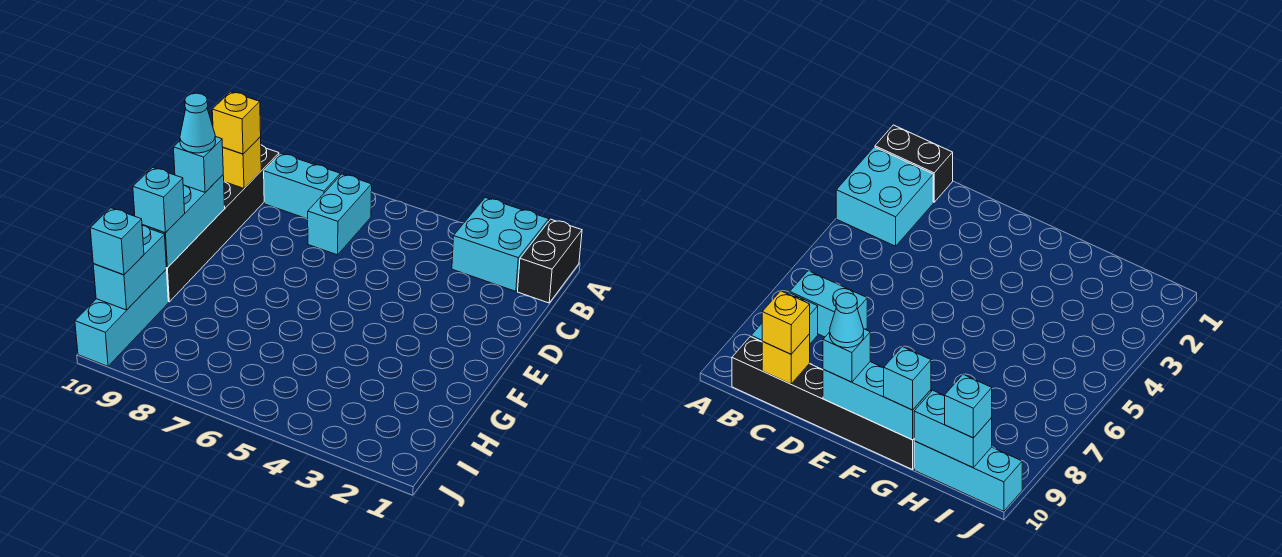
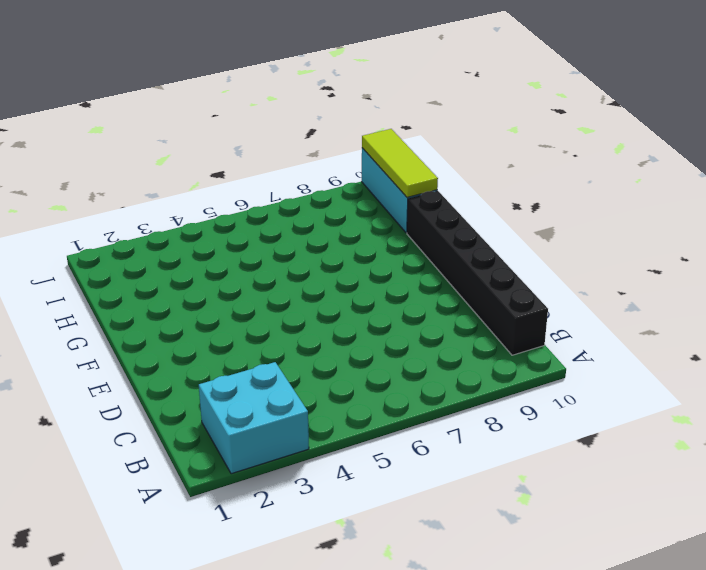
lime tile H10:J10 level 2 -> cyan brick H10:I10 level 2
none -> black brick A1:B1 level 1
none -> cyan brick B7:C7 level 1
none -> cyan brick B8:B9 level 1

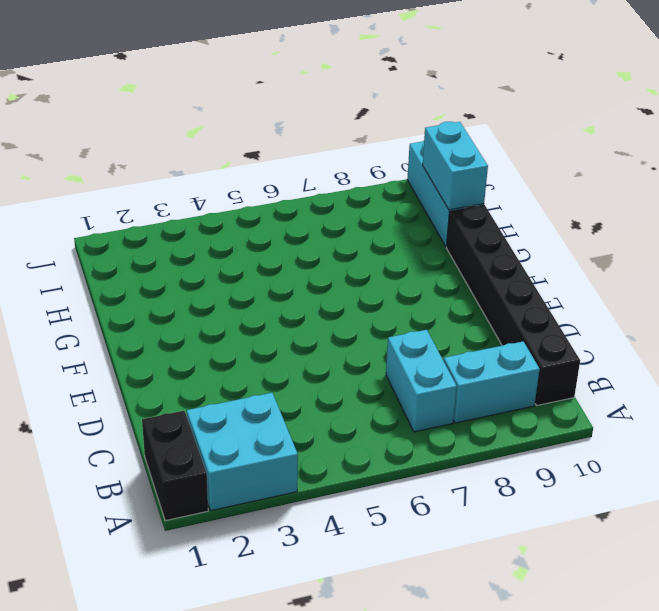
none -> yellow brick C10 level 2
none -> cyan brick E10:G10 level 2
none -> yellow brick C10 level 3

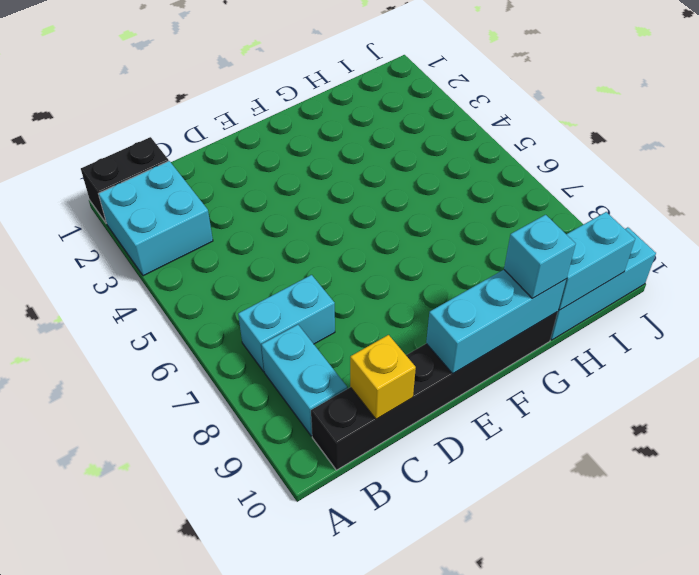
none -> yellow brick C10 level 3
none -> cyan brick E10 level 3
none -> cyan brick I10 level 3

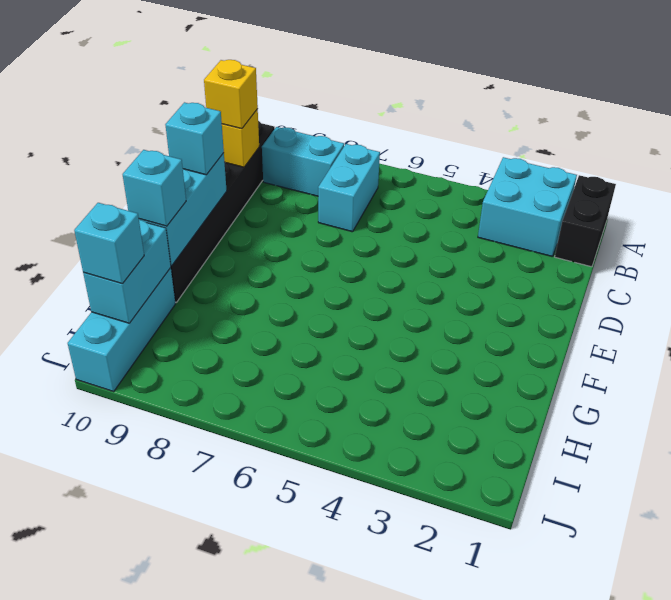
none -> cyan cone E10 level 4

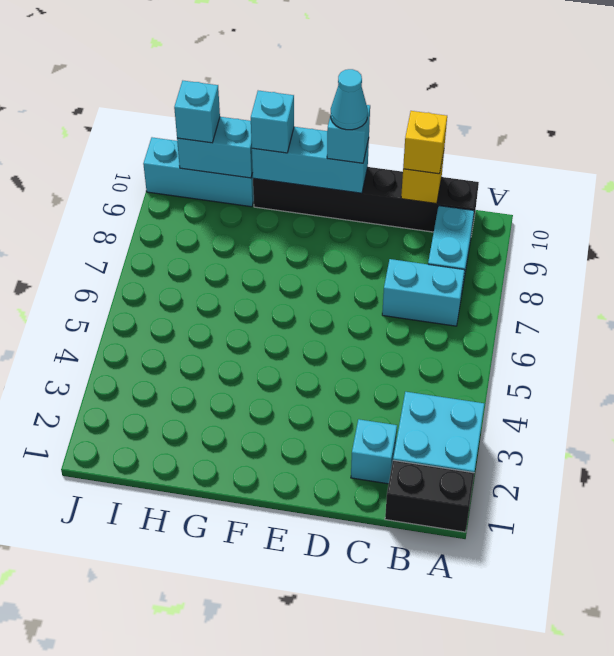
cyan brick C2 level 1 -> none

